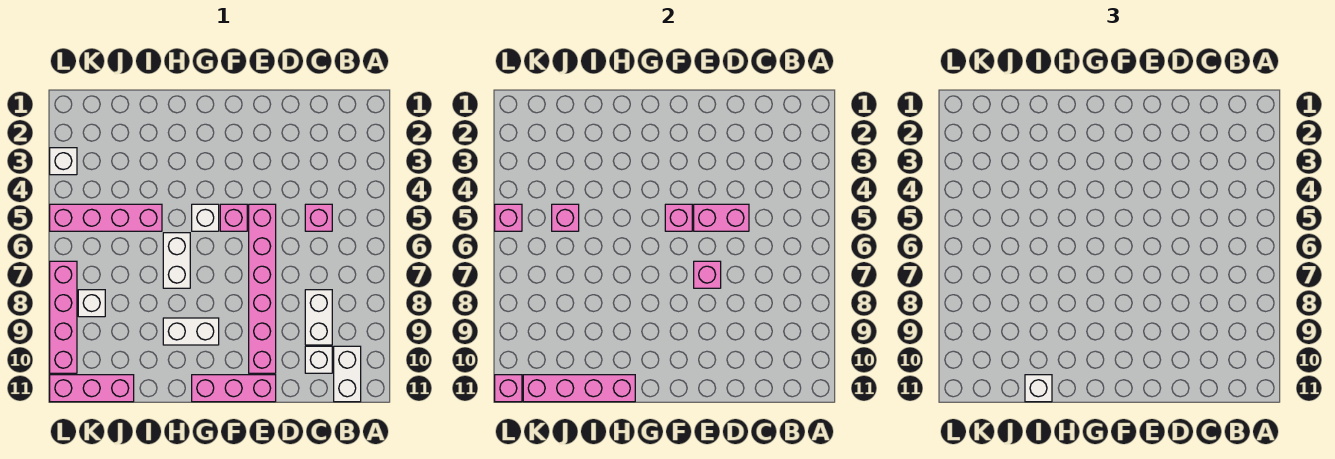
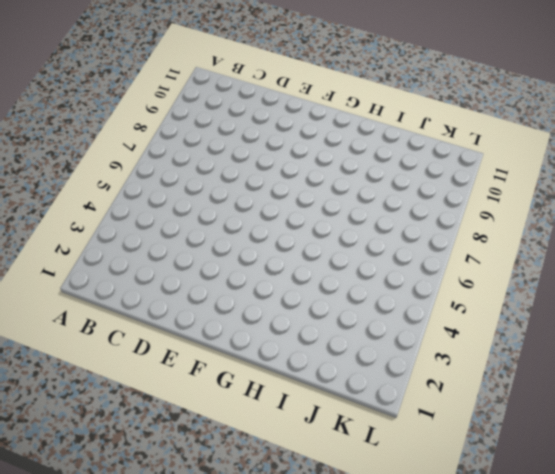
none -> white brick B10:B11 level 1
none -> pink brick C5 level 1
none -> white brick C8:C9 level 1

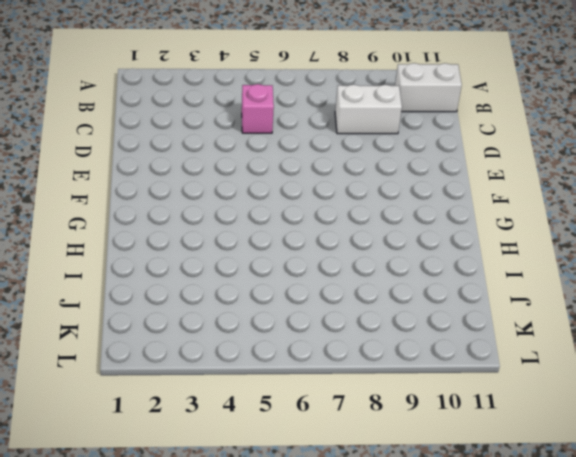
none -> white brick C10 level 1
none -> pink brick E5:E10 level 1
none -> pink brick E11:G11 level 1

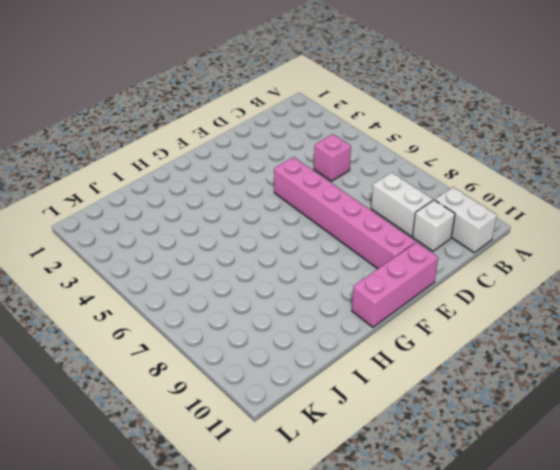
none -> pink brick F5 level 1
none -> white brick G5 level 1
none -> white brick G9:H9 level 1

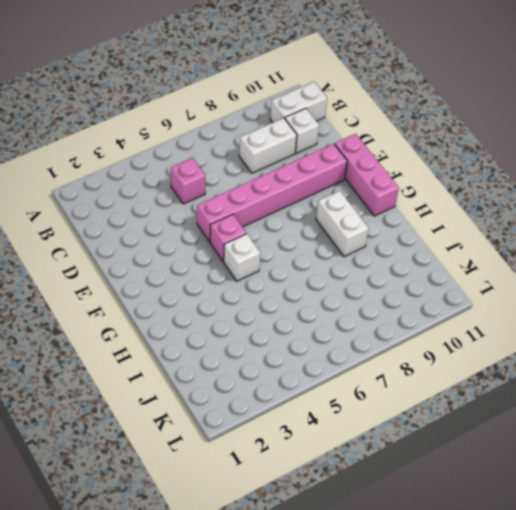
none -> white brick H6:H7 level 1
none -> pink brick I5:L5 level 1
none -> pink brick J11:L11 level 1

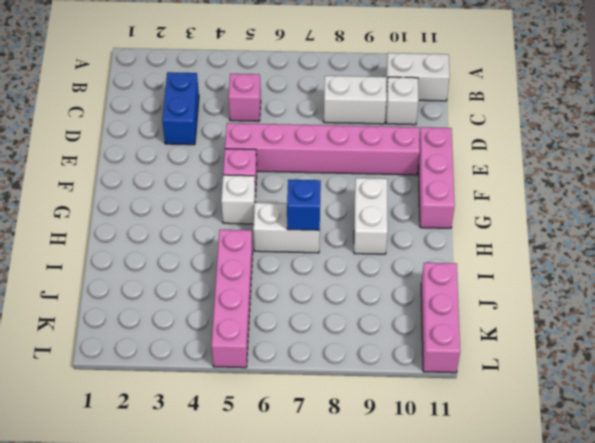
blue brick C3:D3 level 1 -> none
blue brick H7 level 2 -> none
none -> white brick K8 level 1
none -> white brick L3 level 1
none -> pink brick L7:L10 level 1

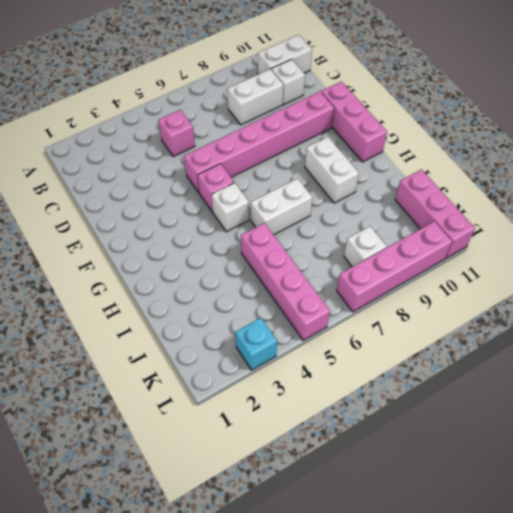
cyan brick L3 level 1 -> white brick L3 level 1
none -> pink brick D5:E5 level 2
none -> pink brick E7 level 2
none -> pink brick F5 level 2

